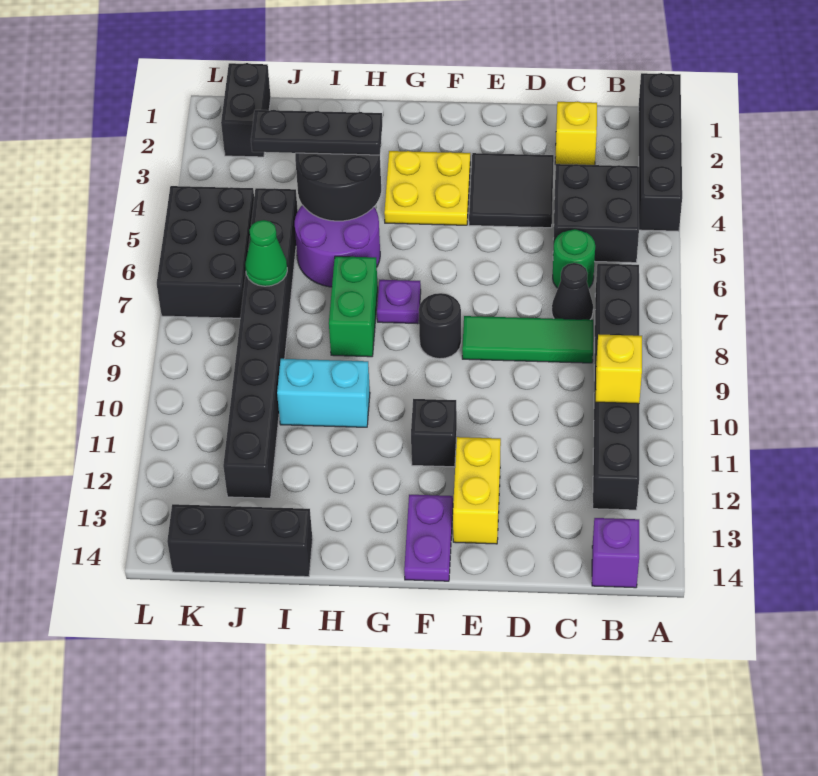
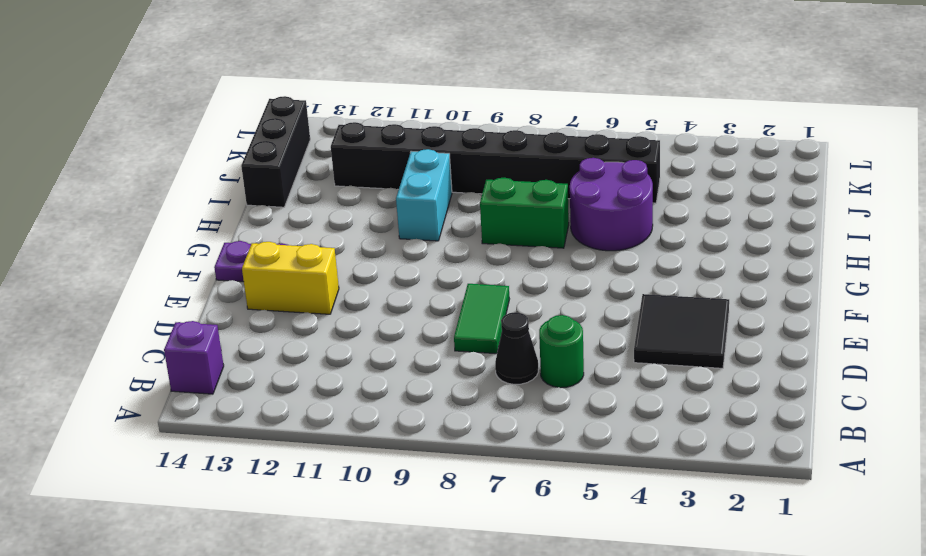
green tile D8:E8 level 1 -> green tile C8:E8 level 1
none -> black brick A1:A4 level 1
none -> black brick B4:C5 level 1
none -> black brick B7:B12 level 1

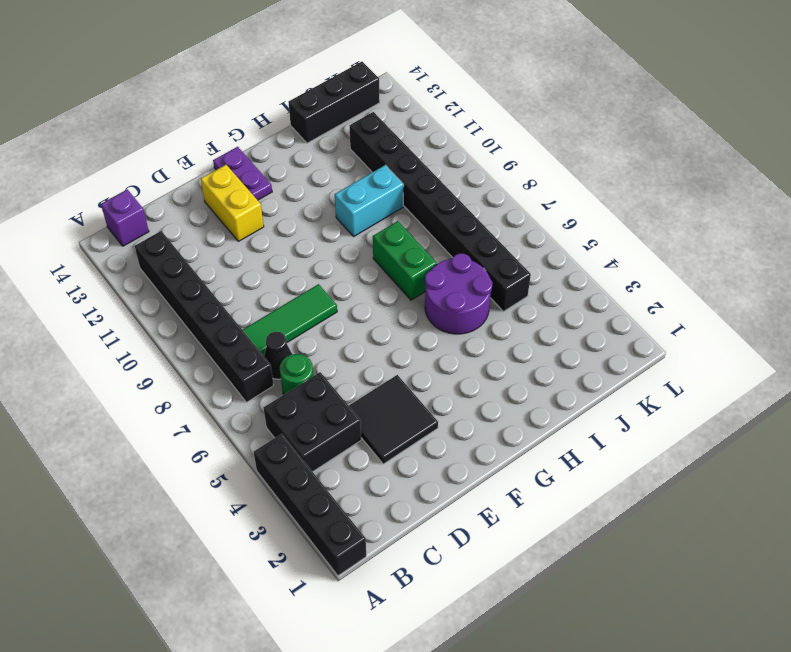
none -> yellow brick C2 level 1
none -> yellow plate F3:G4 level 1
none -> black round brick F8 level 1

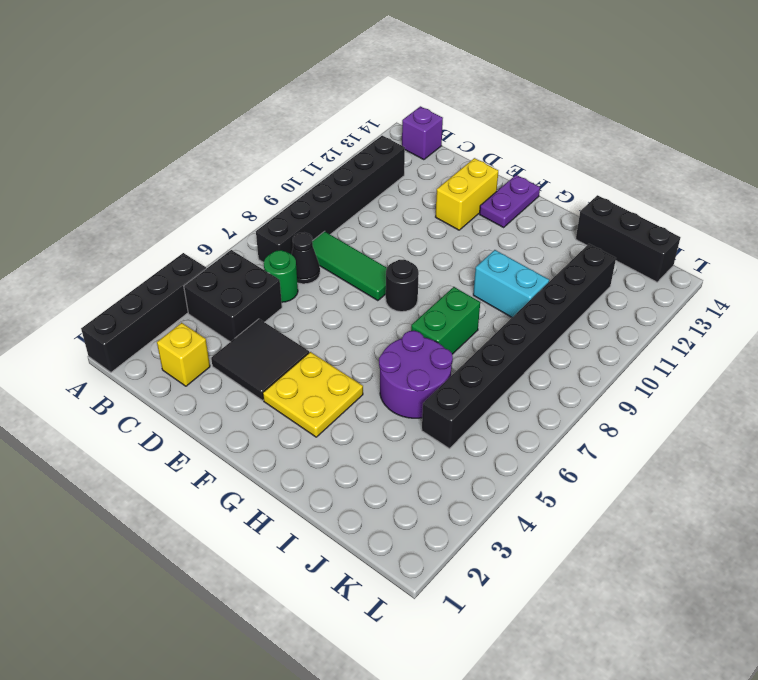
none -> black brick F11 level 1
none -> purple plate G7 level 1
none -> black brick K1:K2 level 1

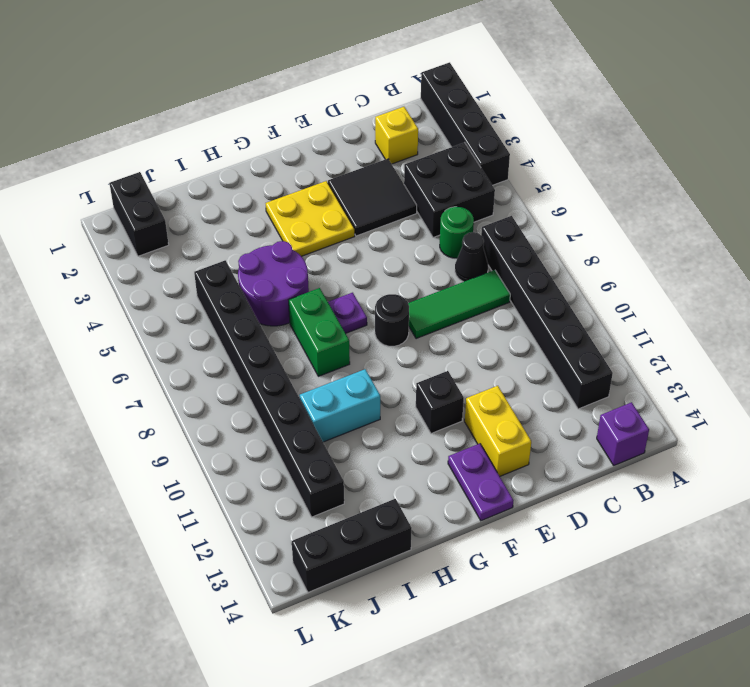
none -> black brick K5:L7 level 1
none -> yellow brick B10 level 2
none -> black round brick H4:I5 level 2

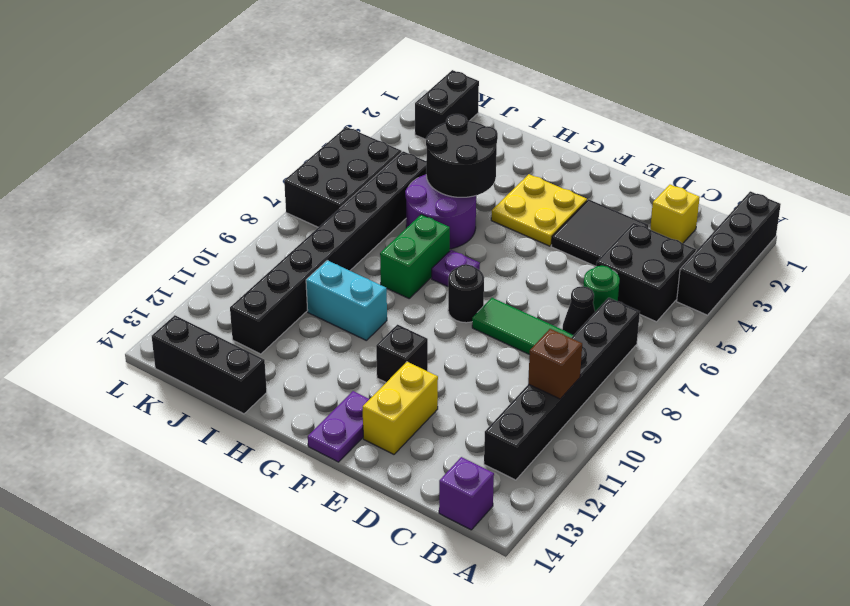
brown brick B10 level 2 -> yellow brick B10 level 2
none -> green cone J7 level 2
none -> black plate H4:J4 level 3

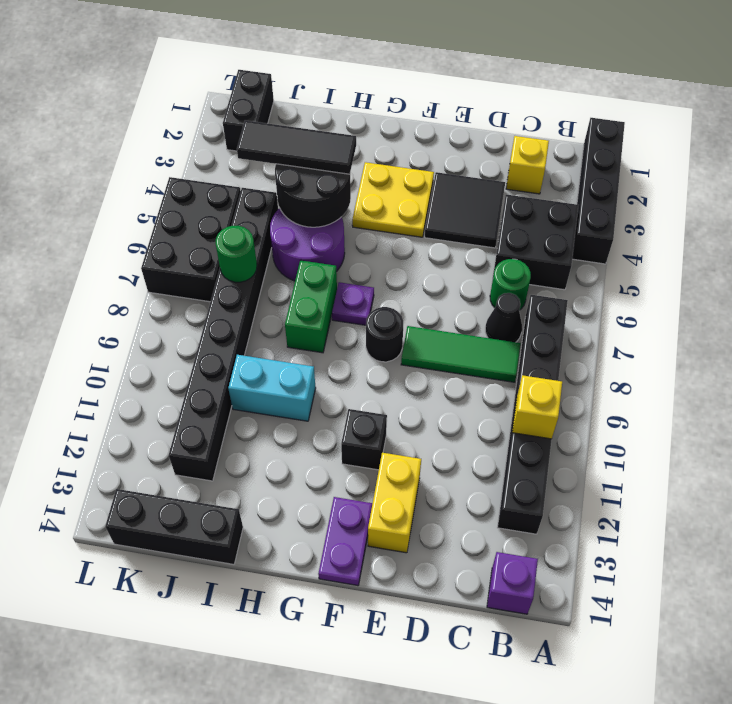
black tile H4:J4 level 3 -> black plate H4:J4 level 3
green round brick J7 level 2 -> green cone J7 level 2

